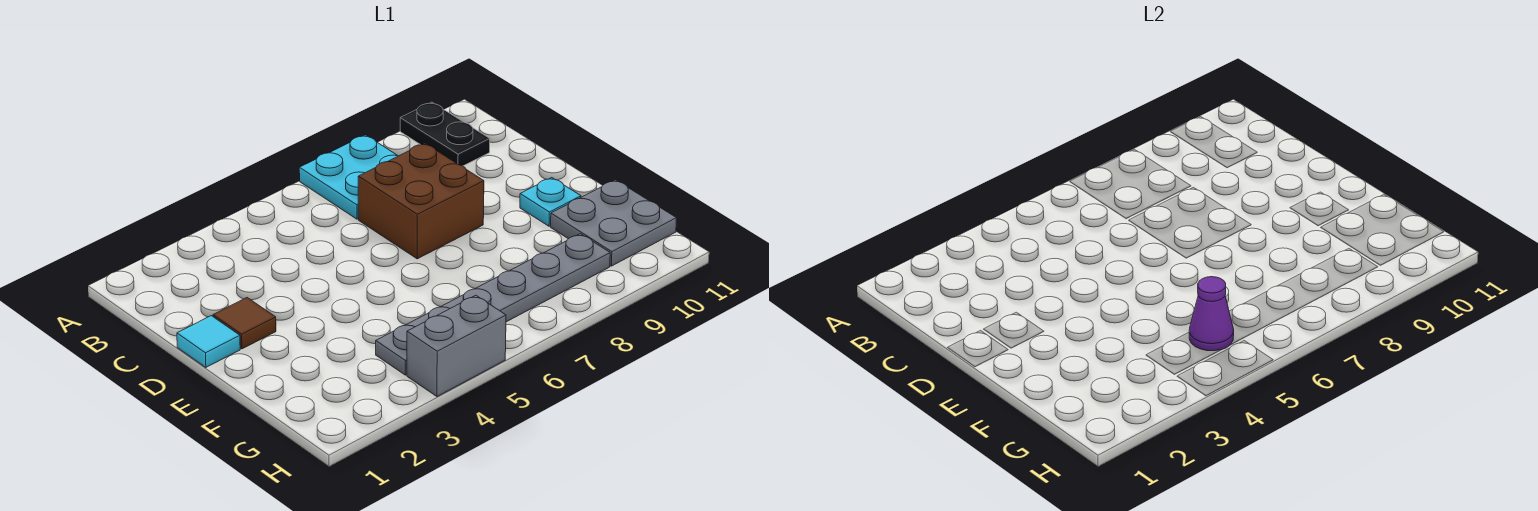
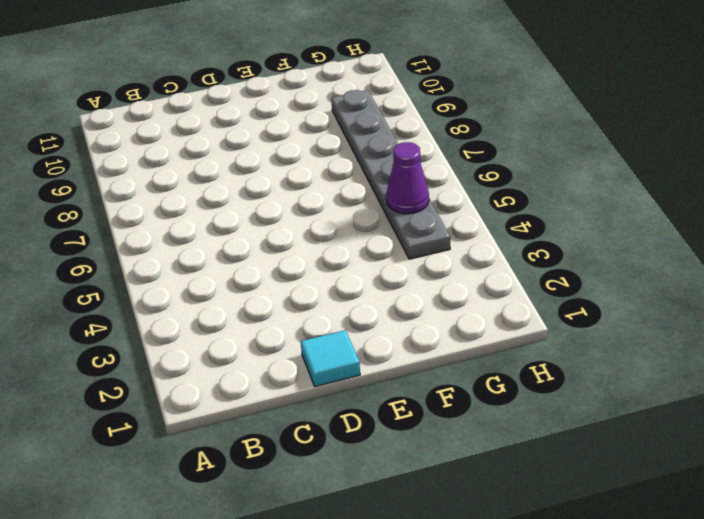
none -> cyan plate A7:B8 level 1
none -> black plate A10:B10 level 1

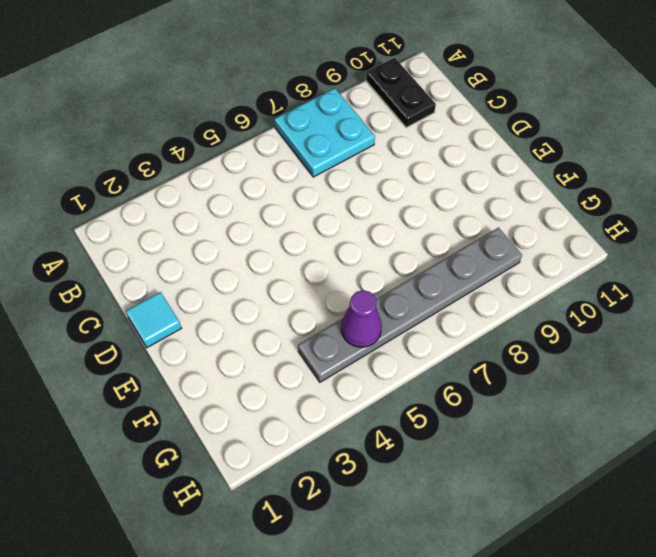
none -> brown brick C7:D8 level 1
none -> brown tile D2 level 1

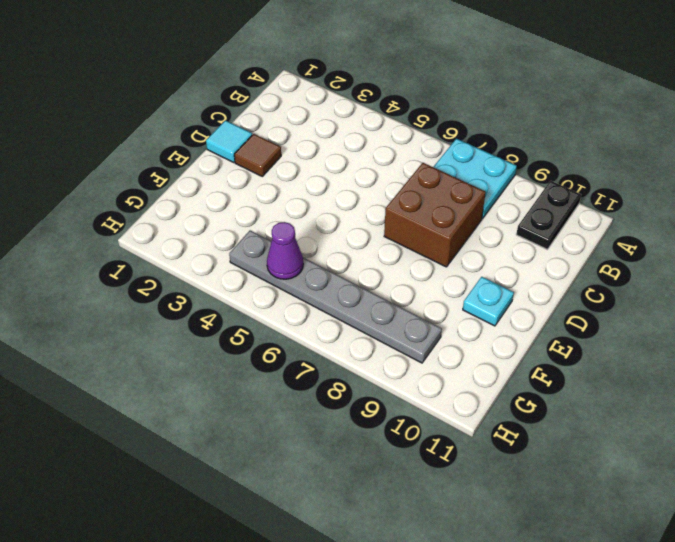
none -> grey plate F10:G11 level 1
none -> grey brick H4:H5 level 1

